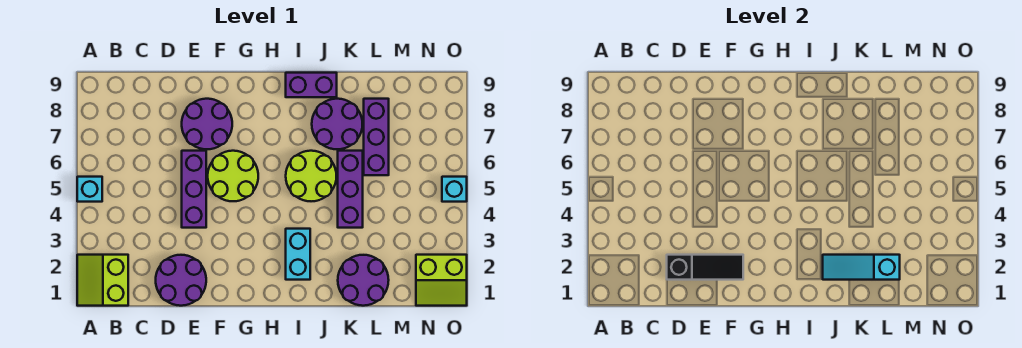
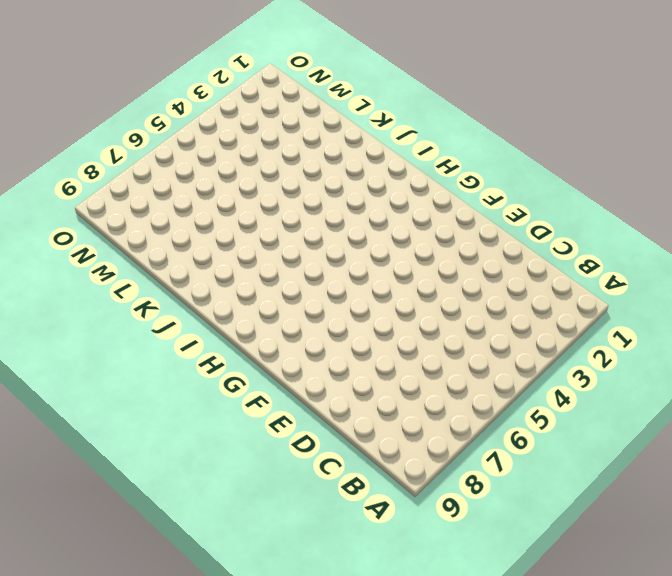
none -> lime slope A1:B2 level 1 top B
none -> cyan brick A5 level 1
none -> purple round brick D1:E2 level 1

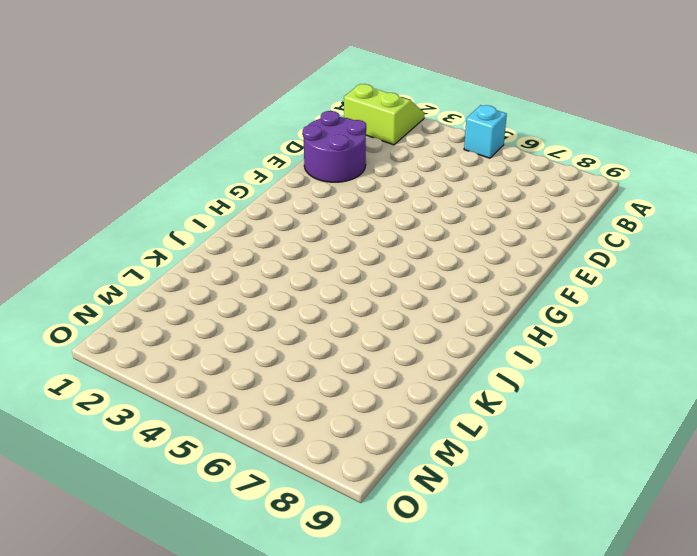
none -> purple brick E4:E6 level 1
none -> purple round brick E7:F8 level 1
none -> lime round brick F5:G6 level 1

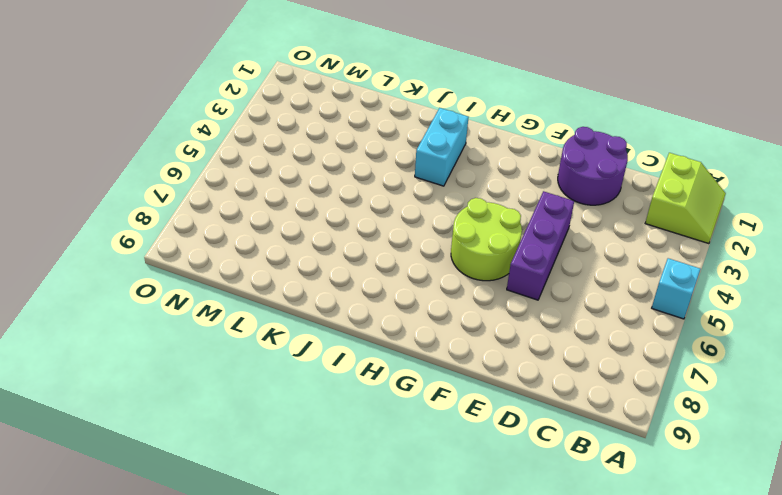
none -> purple round brick E7:F8 level 1
none -> lime round brick I5:J6 level 1
none -> purple brick I9:J9 level 1

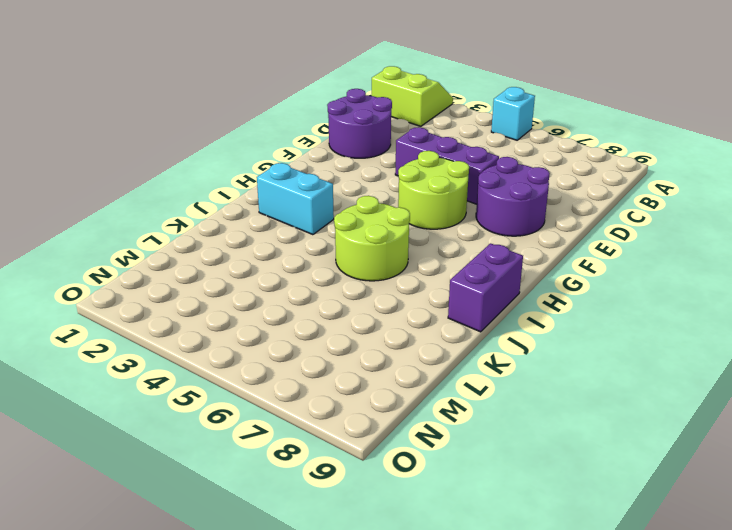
none -> purple round brick J7:K8 level 1
none -> purple round brick K1:L2 level 1
none -> purple brick K4:K6 level 1

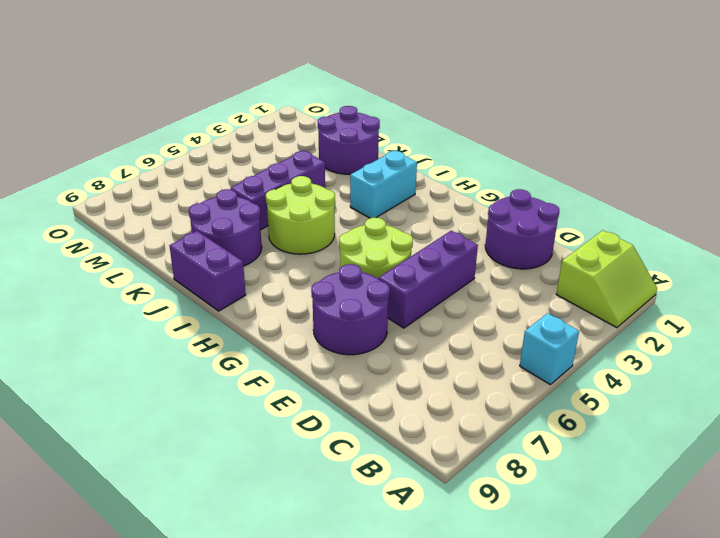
none -> purple brick L6:L8 level 1
none -> lime slope N1:O2 level 1 top 2
none -> cyan brick O5 level 1

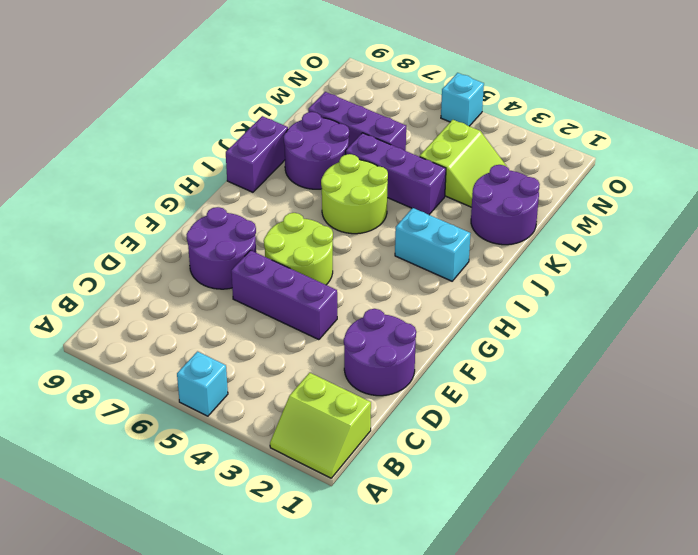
lime slope L3:M4 level 1 top 4 -> lime slope N1:O2 level 1 top 2
none -> black slope D2:F2 level 2 top D
none -> cyan slope J2:L2 level 2 top L

